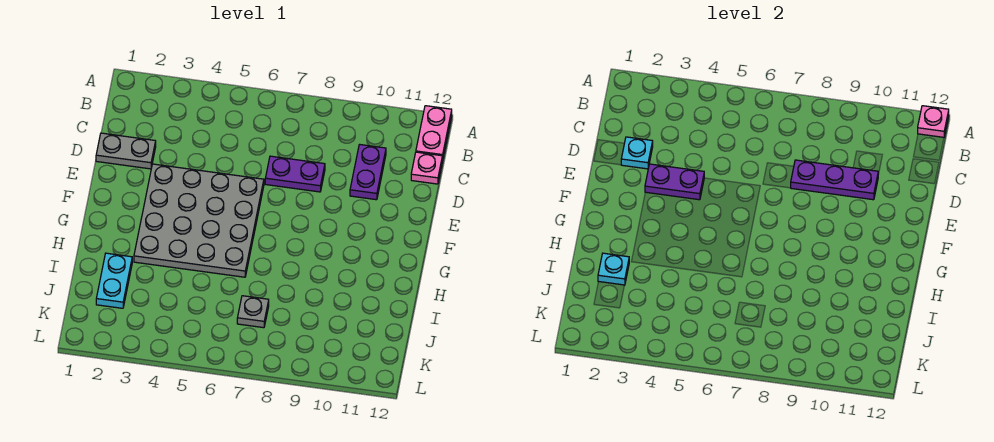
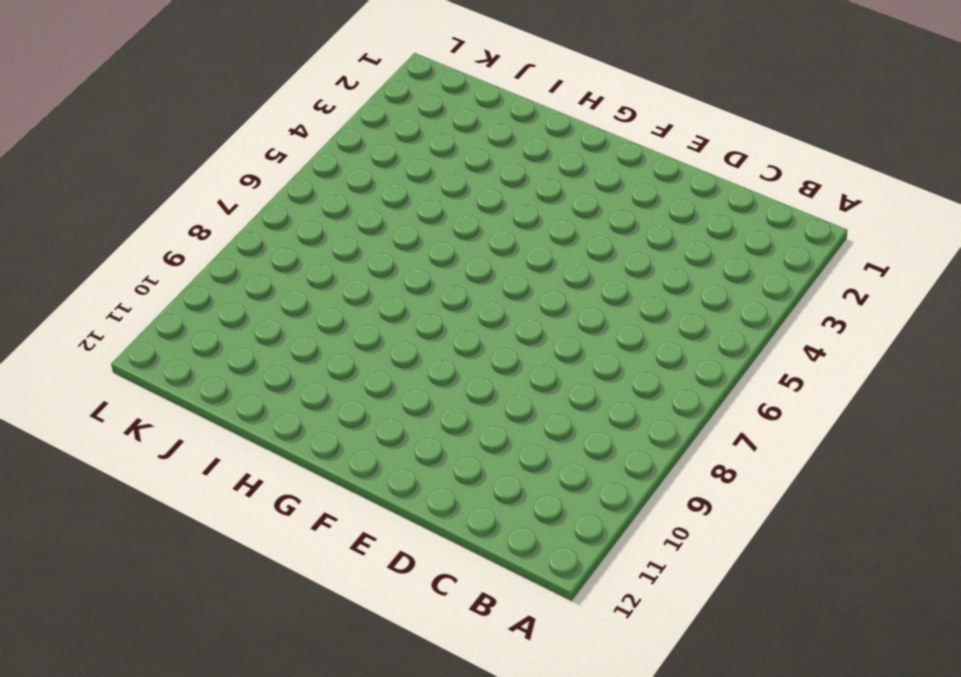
none -> pink plate A12:B12 level 1
none -> purple plate C10:D10 level 1
none -> pink plate C12 level 1

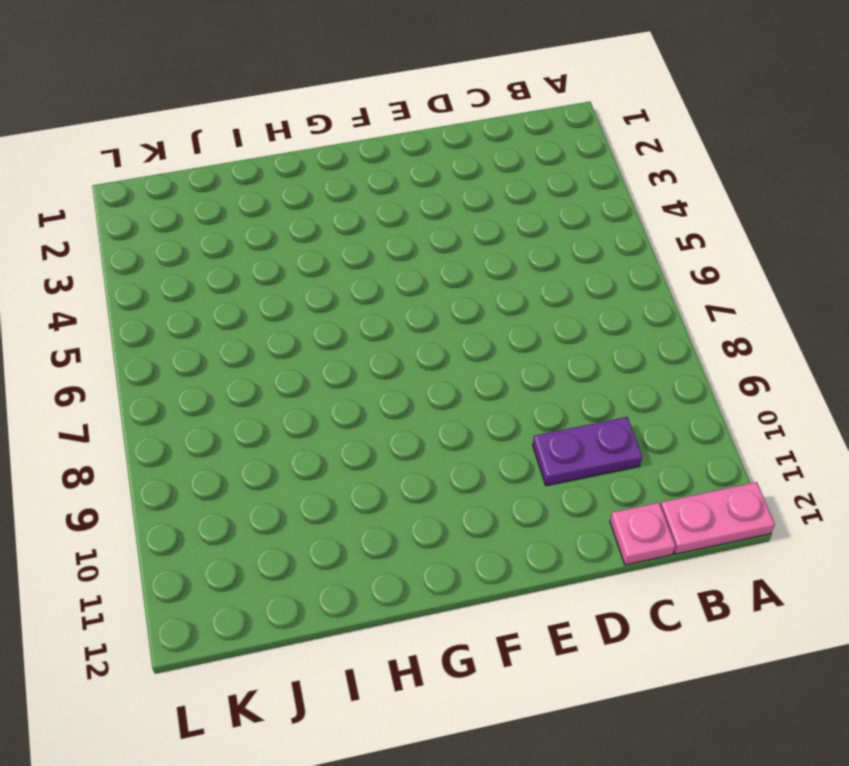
none -> grey plate D1:D2 level 1
none -> purple plate D7:D8 level 1
none -> grey plate E3:H6 level 1

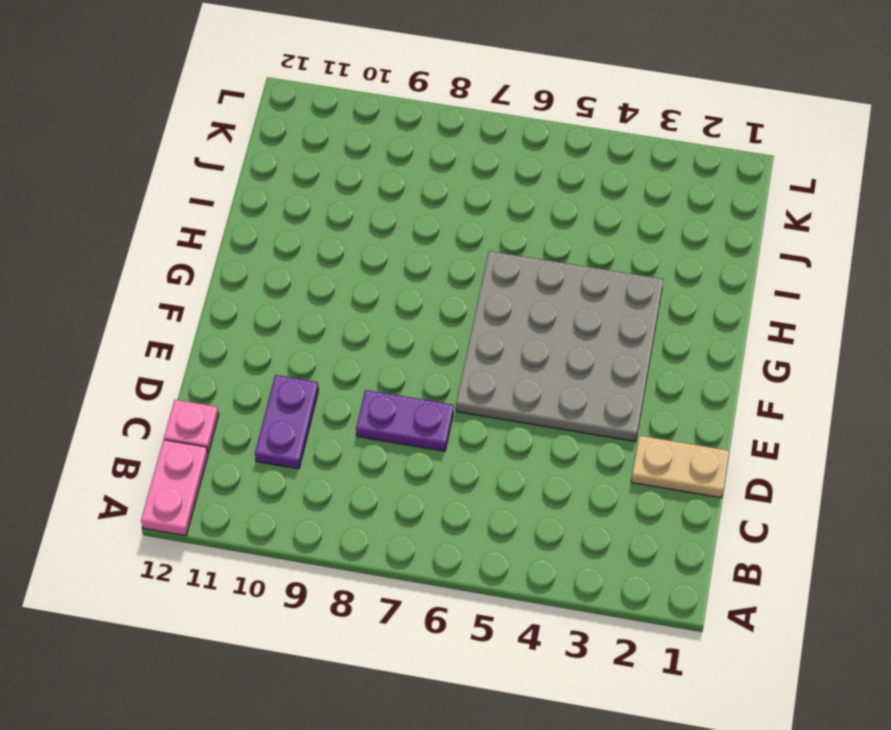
tan plate D1:D2 level 1 -> grey plate D1:D2 level 1
none -> cyan plate I2:J2 level 1
none -> grey plate J7 level 1
none -> pink plate A12 level 2

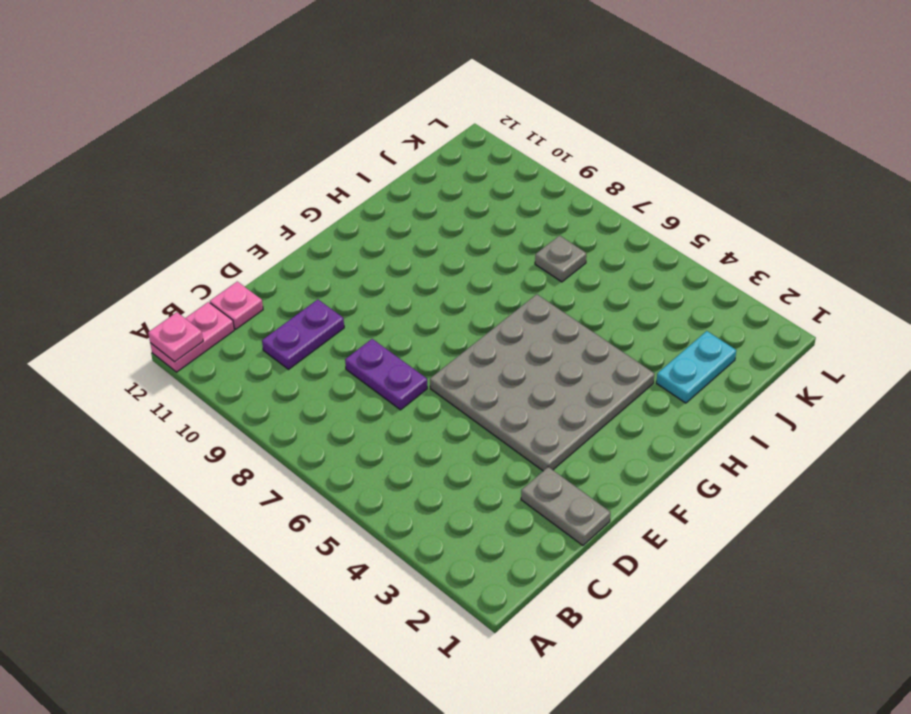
none -> cyan plate D2 level 2
none -> purple plate D8:D10 level 2
none -> purple plate E3:E4 level 2

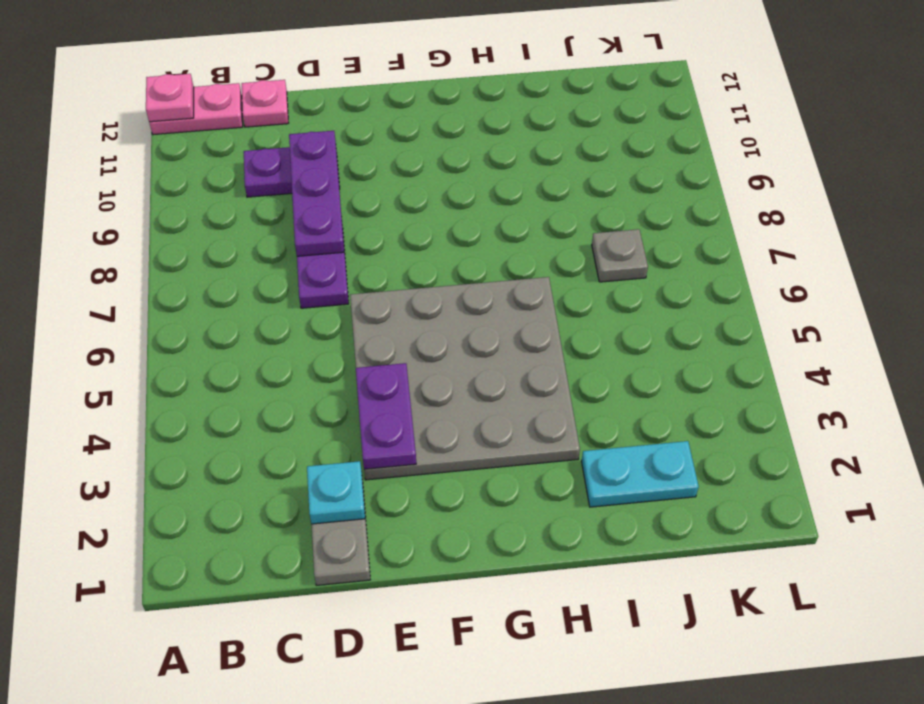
none -> cyan plate I2 level 2

